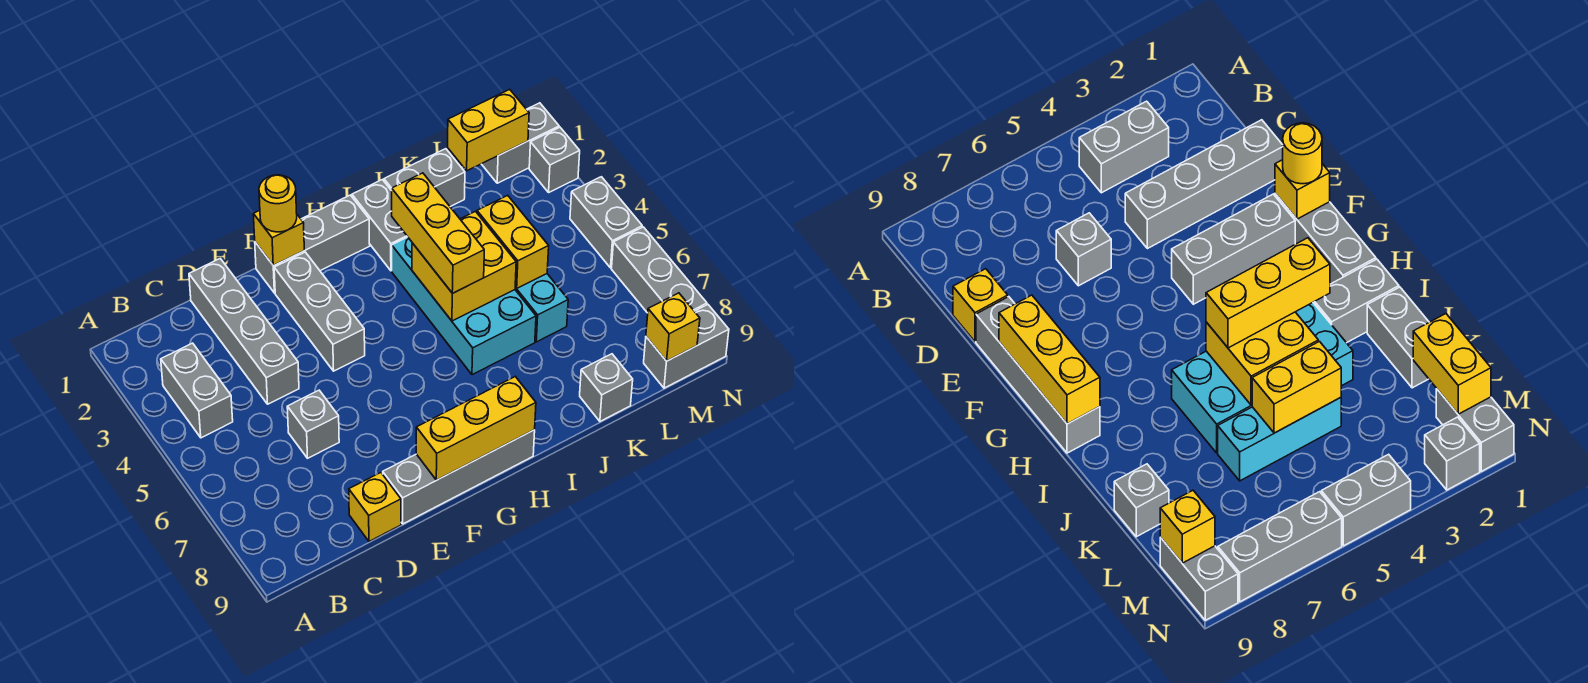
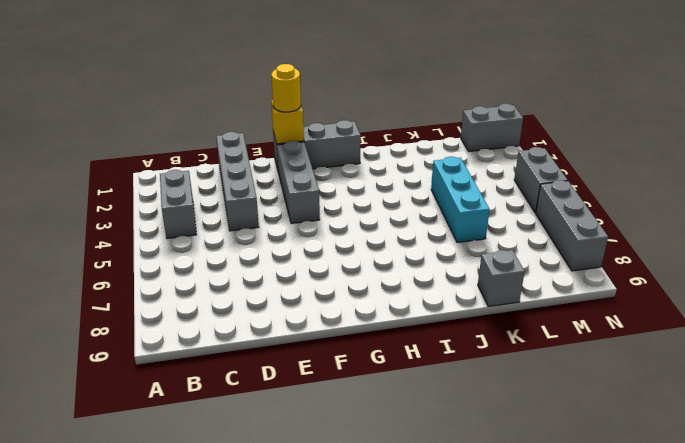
none -> grey brick D6 level 1
none -> yellow brick D9 level 1
none -> grey brick E9:H9 level 1

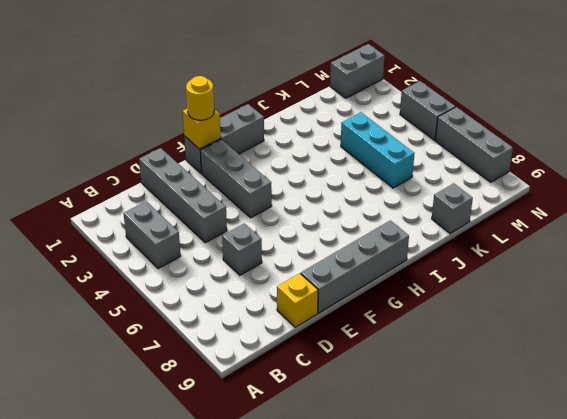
none -> grey brick I1:I2 level 1
none -> cyan brick I3:J6 level 1
none -> grey brick J1:K1 level 1

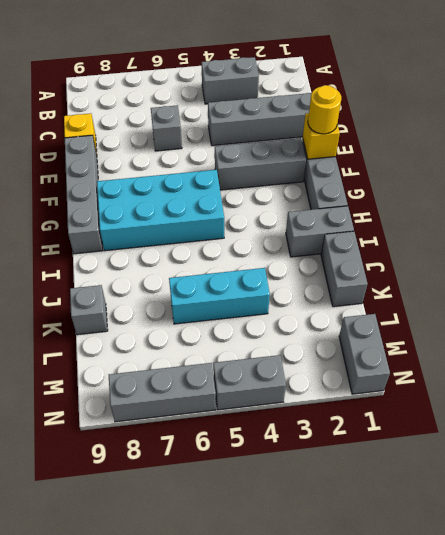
cyan brick G5:H8 level 1 -> cyan brick I3:J6 level 1
none -> grey brick M9:N9 level 1
none -> grey brick N2 level 1
none -> yellow brick F9:H9 level 2

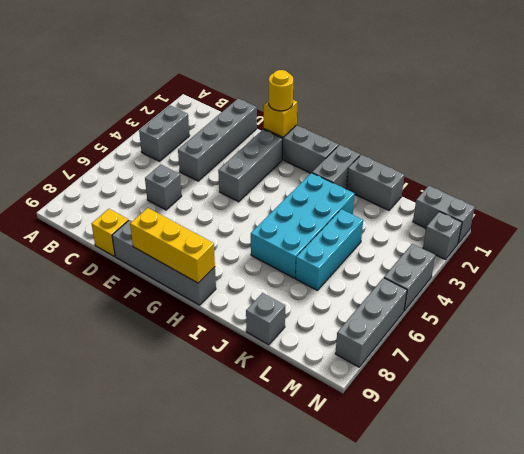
none -> grey brick M9:N9 level 1
none -> yellow brick I4:J5 level 2
none -> yellow brick K4:K5 level 2

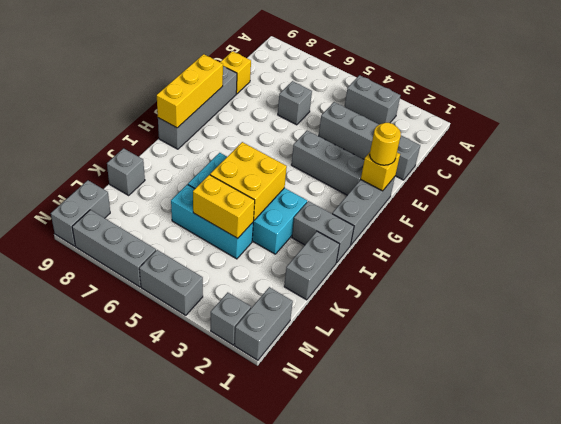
none -> yellow brick L1:M1 level 2
none -> yellow brick M9 level 2
none -> yellow brick I3:I5 level 3

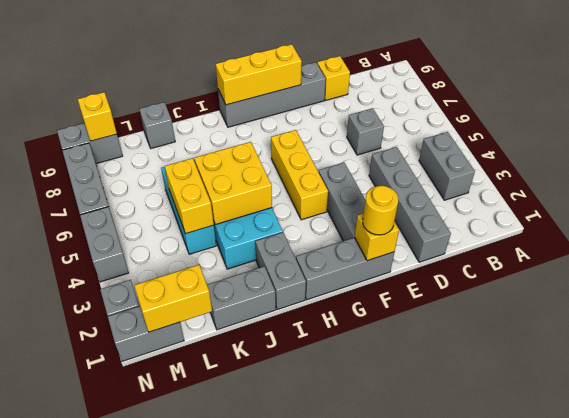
yellow brick G4:G6 level 1 -> yellow brick I3:I5 level 3

